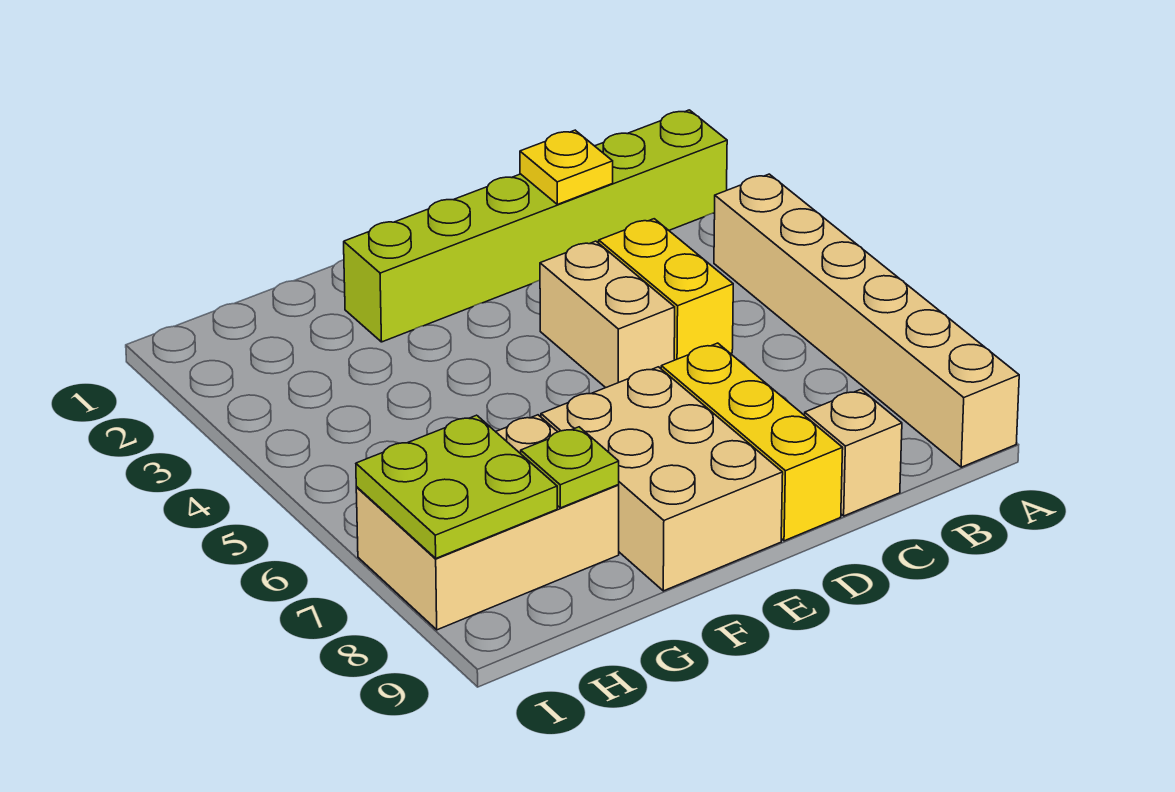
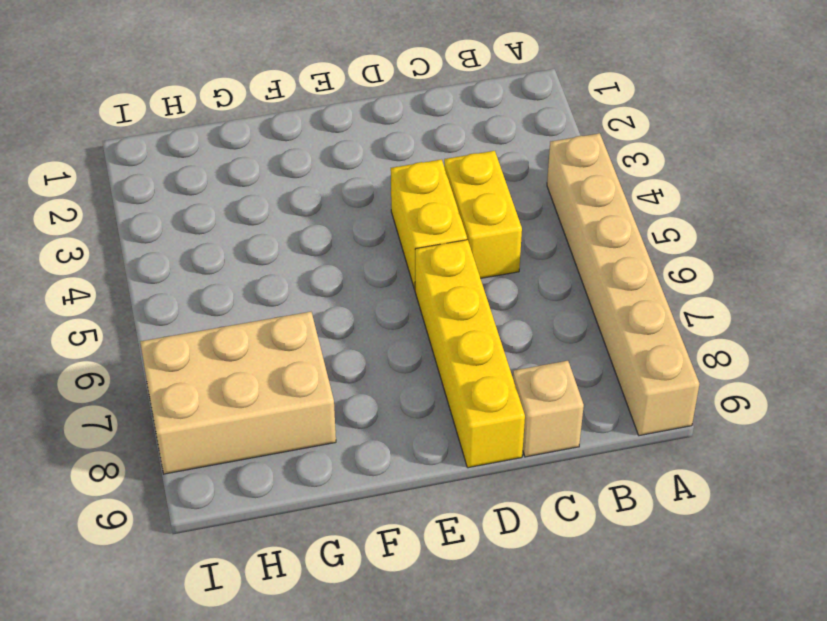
yellow brick D4:D5 level 1 -> tan brick D4:D5 level 1
yellow brick D6:D9 level 1 -> yellow brick D7:D9 level 1
none -> lime brick A2:F2 level 1
none -> tan brick E7:F9 level 1

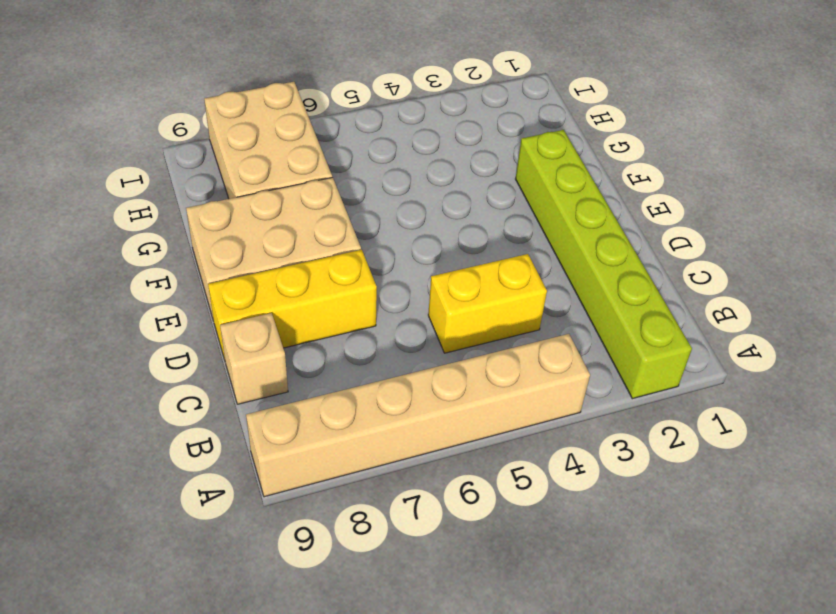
none -> tan brick D4:D5 level 1
none -> yellow plate C2 level 2

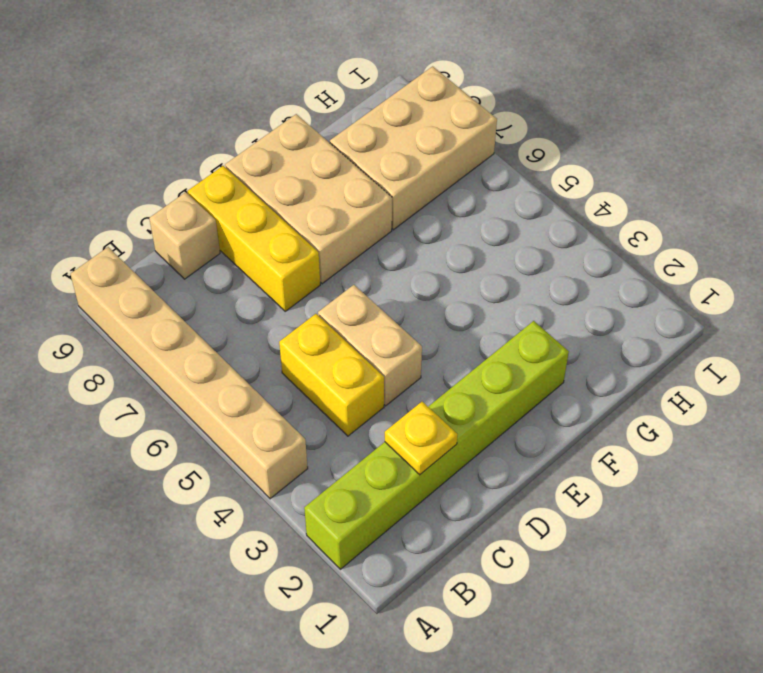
none -> lime plate G8 level 2
none -> lime plate H7:I8 level 2

